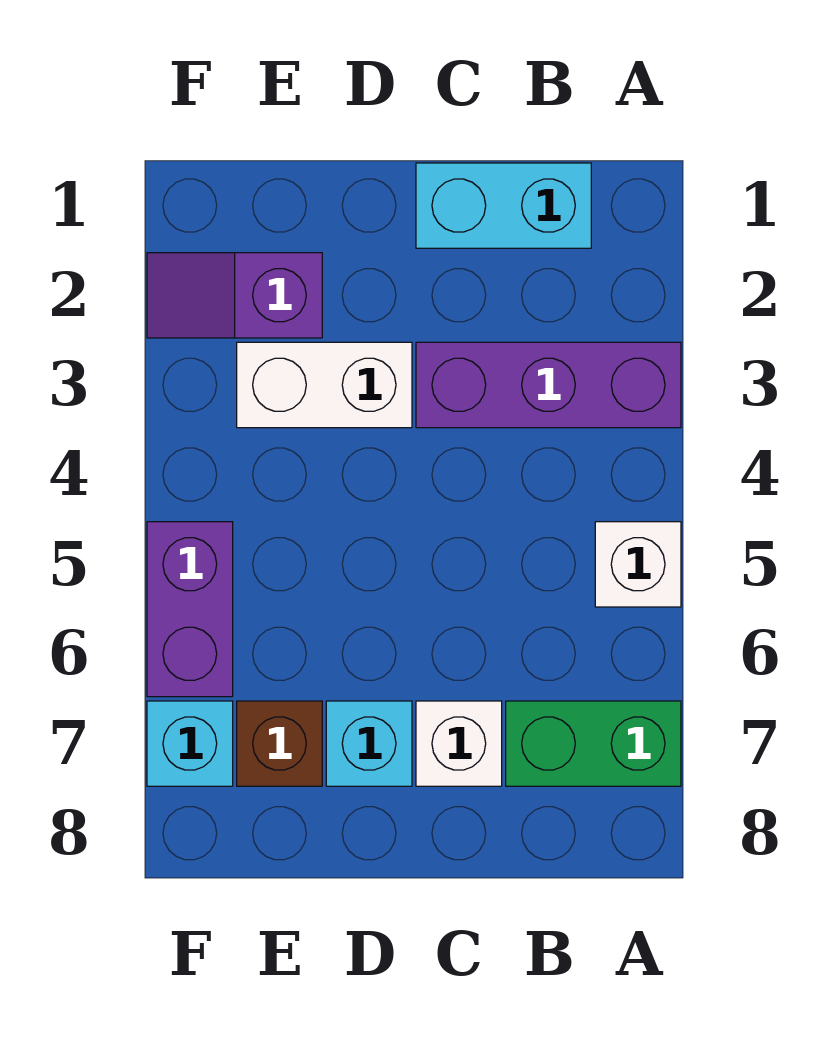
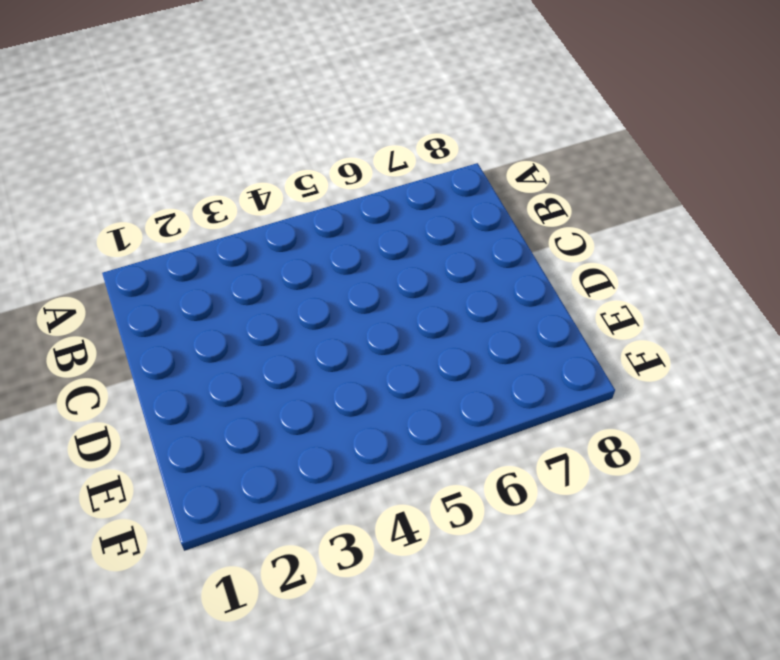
none -> purple brick A3:C3 level 1
none -> white brick A5 level 1

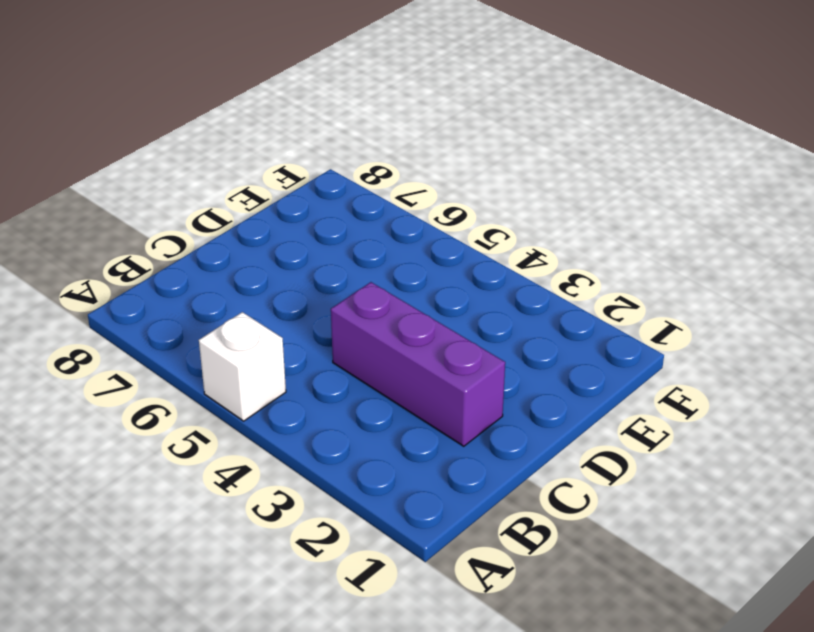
purple brick C2:C4 level 1 -> purple brick A3:C3 level 1
none -> green brick A7:B7 level 1
none -> cyan brick B1:C1 level 1

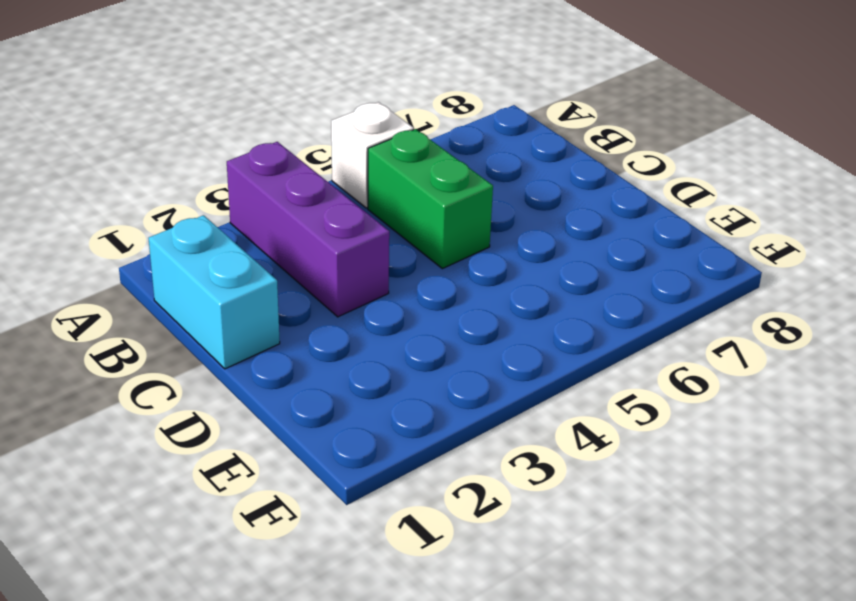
green brick B5:C5 level 1 -> green brick A7:B7 level 1
none -> white brick C7 level 1
none -> white brick D3:E3 level 1

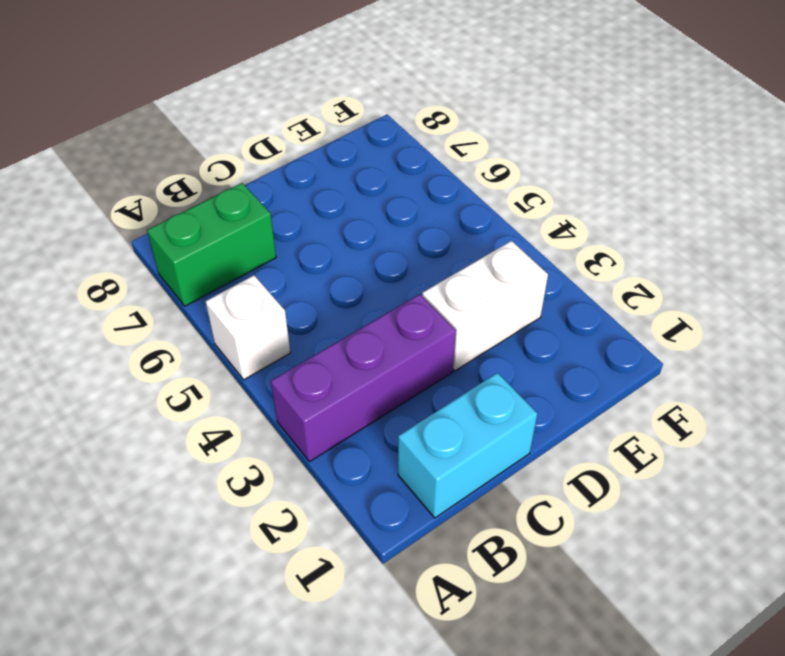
none -> white brick C7 level 1
none -> cyan brick D7 level 1

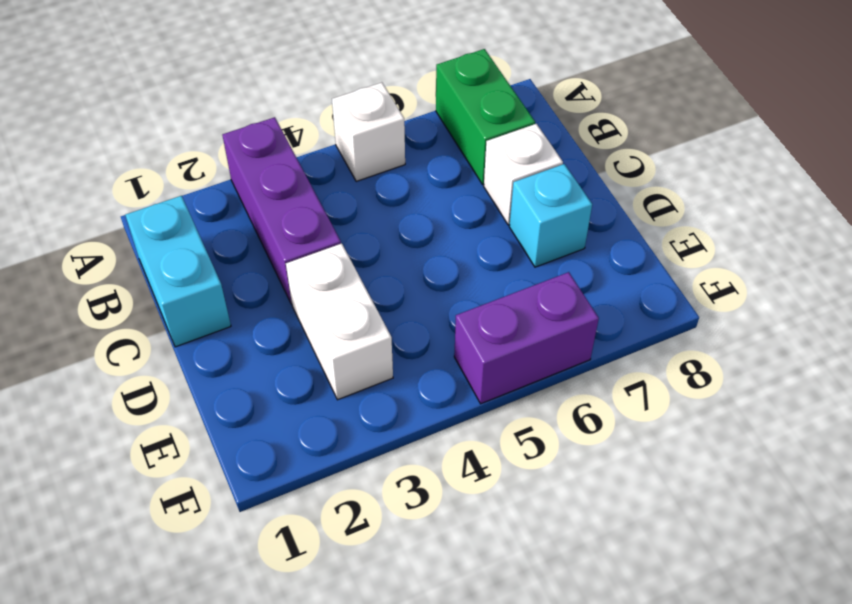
none -> purple slope E2:F2 level 1 top E
none -> brown brick E7 level 1

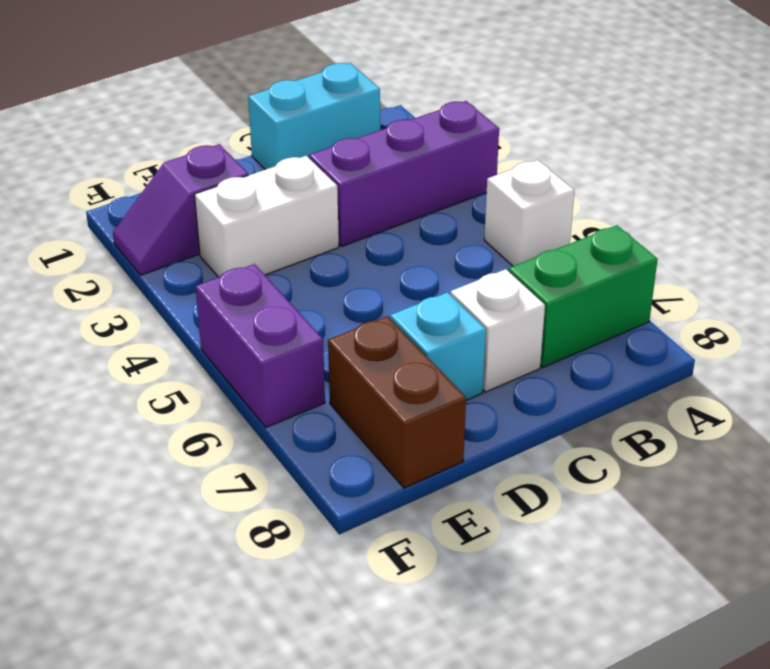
brown brick E7:E8 level 1 -> brown brick E7 level 1
none -> cyan brick F7 level 1

